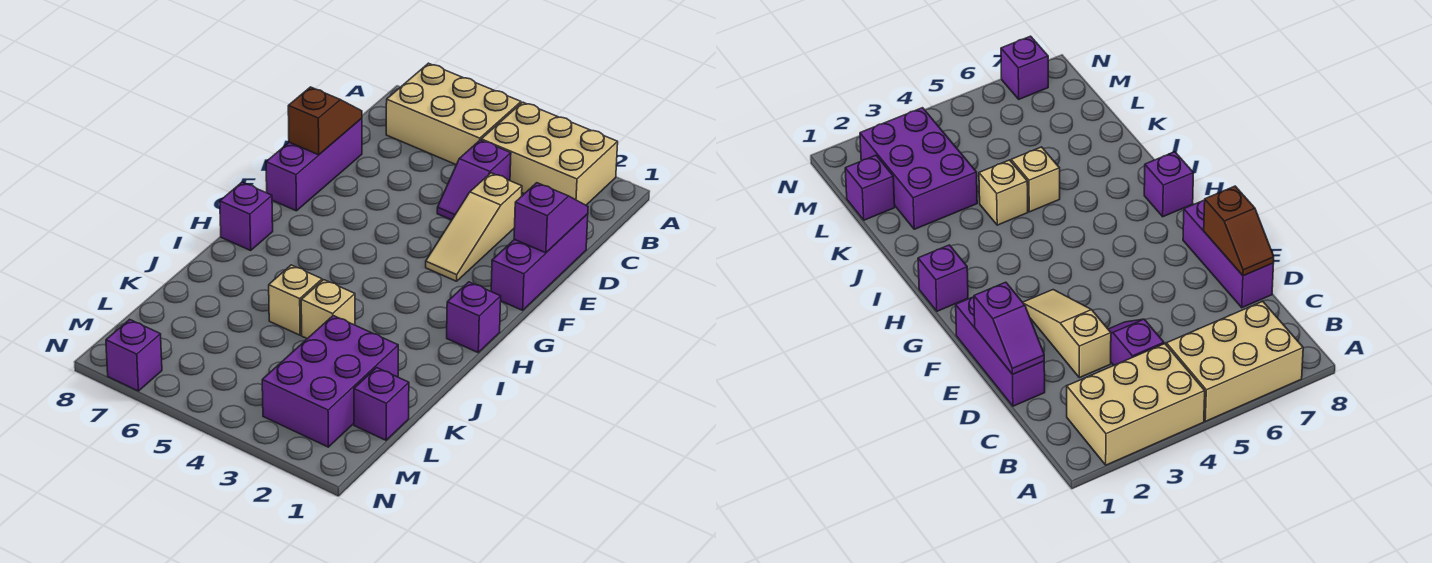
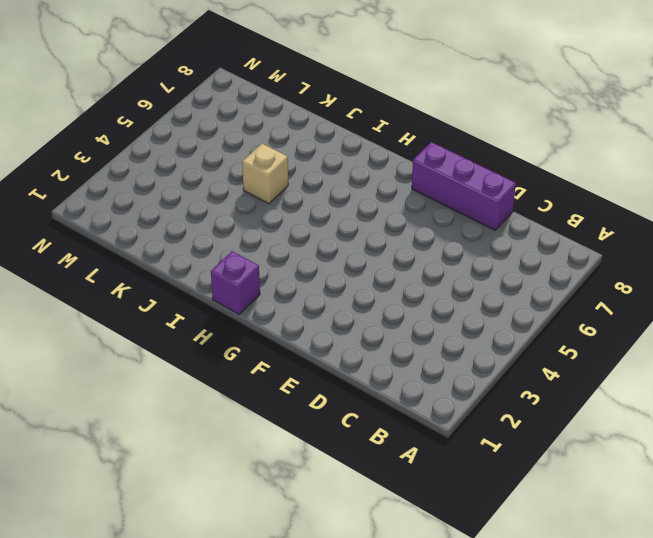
none -> tan brick A2:B4 level 1
none -> tan brick A5:B7 level 1
none -> purple slope C4:D4 level 1 top C

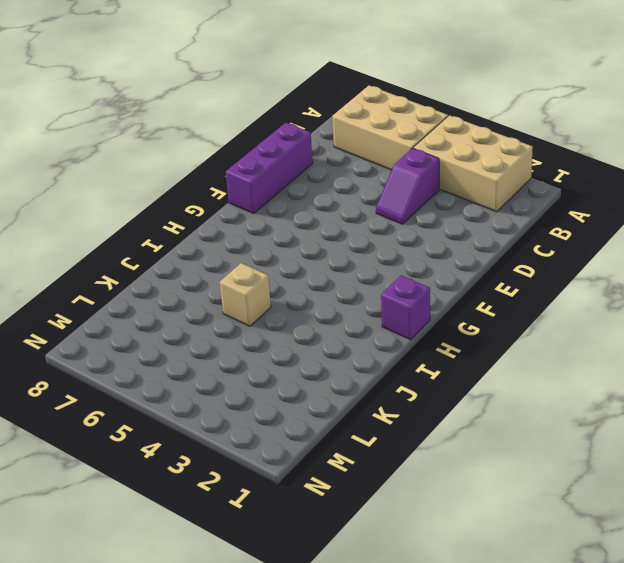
none -> purple brick D1:F1 level 1
none -> tan slope D3:F3 level 1 top D
none -> purple brick H8 level 1

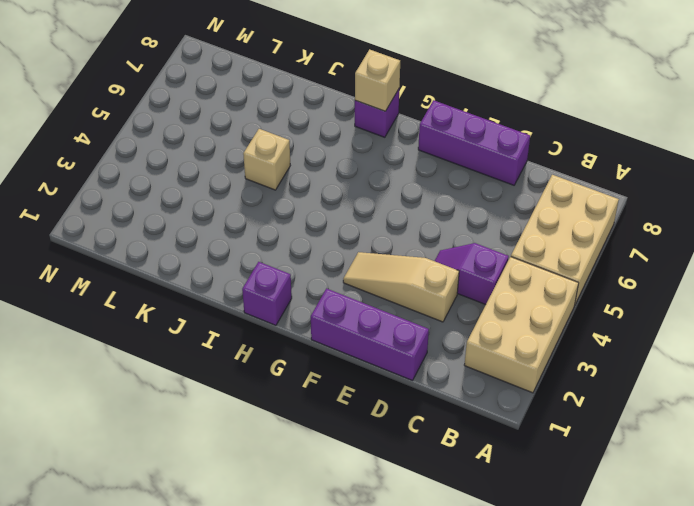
tan brick H8 level 2 -> tan brick J4 level 1
none -> purple brick K2:M3 level 1
none -> purple brick L1 level 1
none -> purple brick N7 level 1

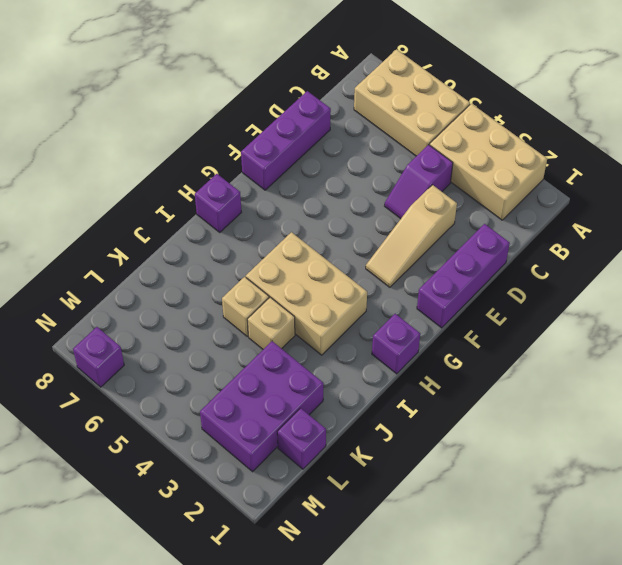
tan brick H3:I5 level 1 -> none
none -> purple slope D1:E1 level 2 top E
none -> brown slope D8:E8 level 2 top E

